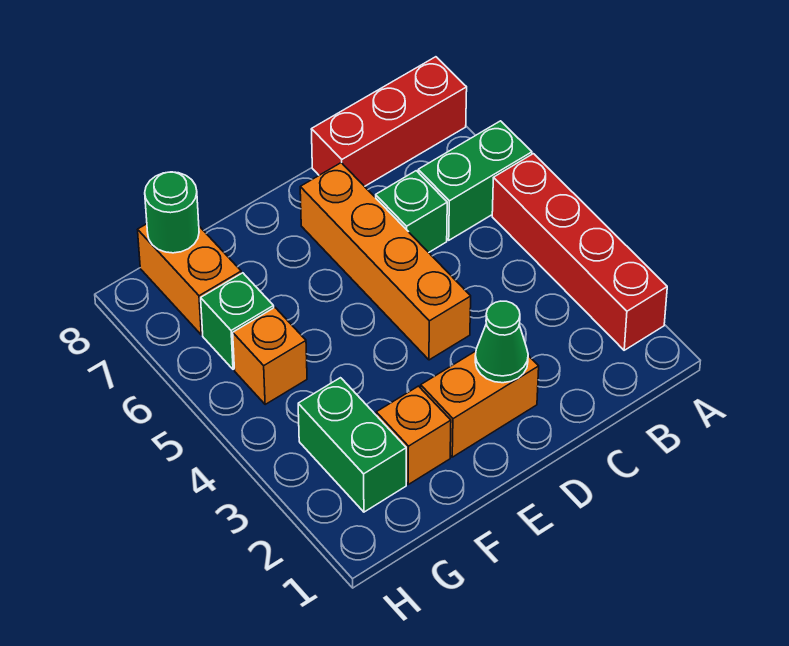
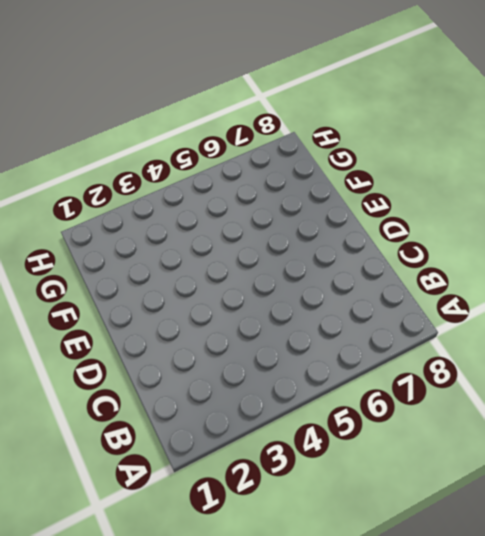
none -> red brick A2:A5 level 1
none -> green brick A6:B6 level 1
none -> red brick A8:C8 level 1

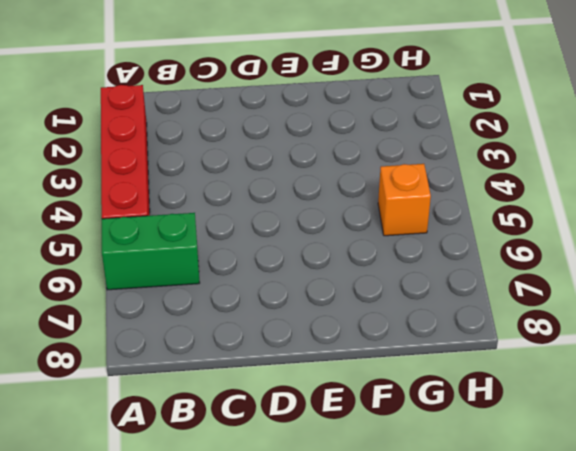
none -> red brick A8:C8 level 1
none -> green brick C6 level 1
none -> orange brick D2:E2 level 1

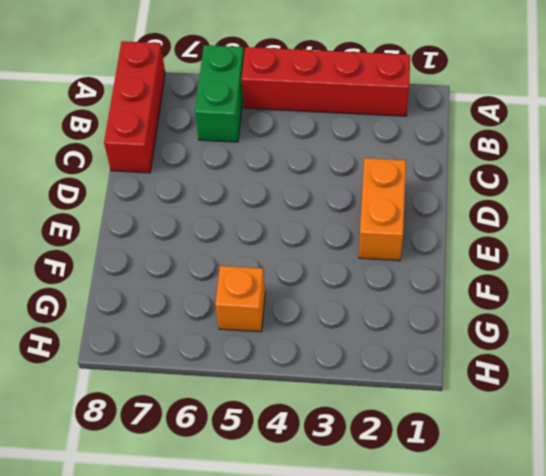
none -> green brick C6 level 1
none -> orange brick D4:D7 level 1
none -> orange brick F2 level 1

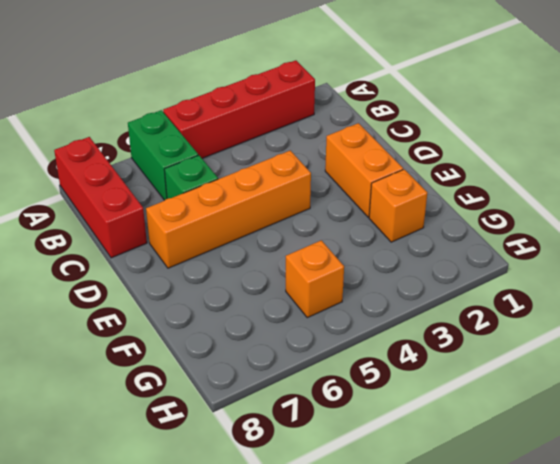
none -> green brick G2:G3 level 1
none -> green brick G6 level 1
none -> orange brick G7:G8 level 1

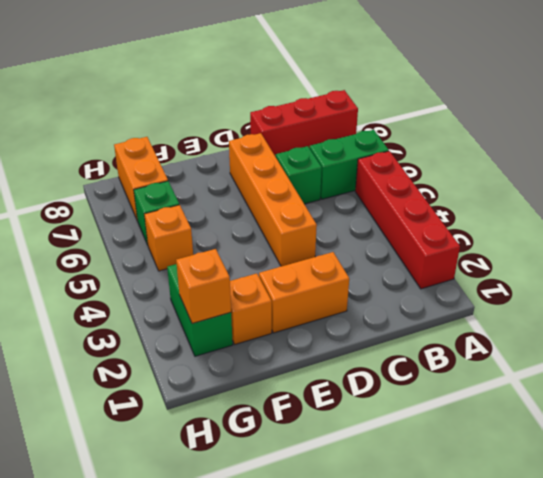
orange brick G2 level 2 -> none
none -> green cone D2 level 2
none -> green round brick G8 level 2

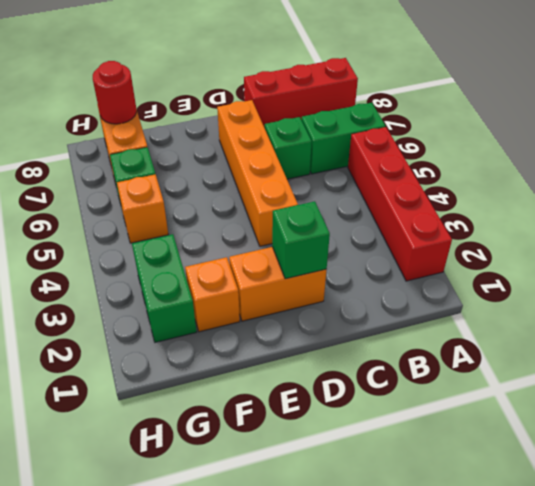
green brick D2 level 2 -> green cone D2 level 2
red round brick G8 level 2 -> green round brick G8 level 2

